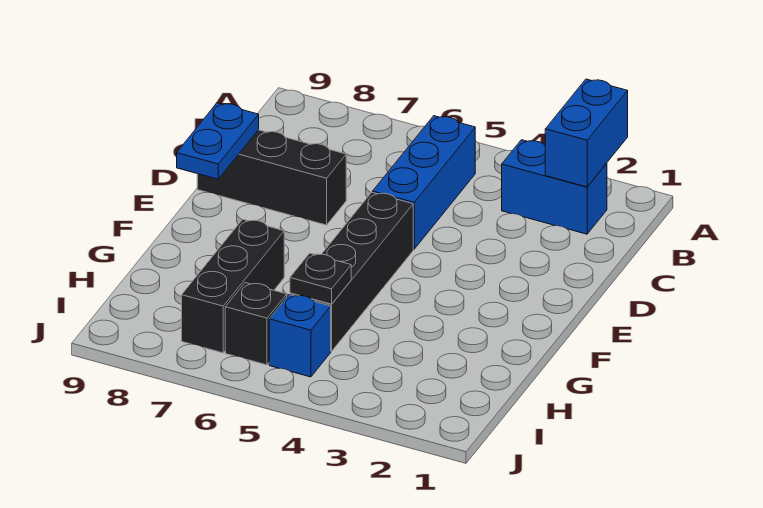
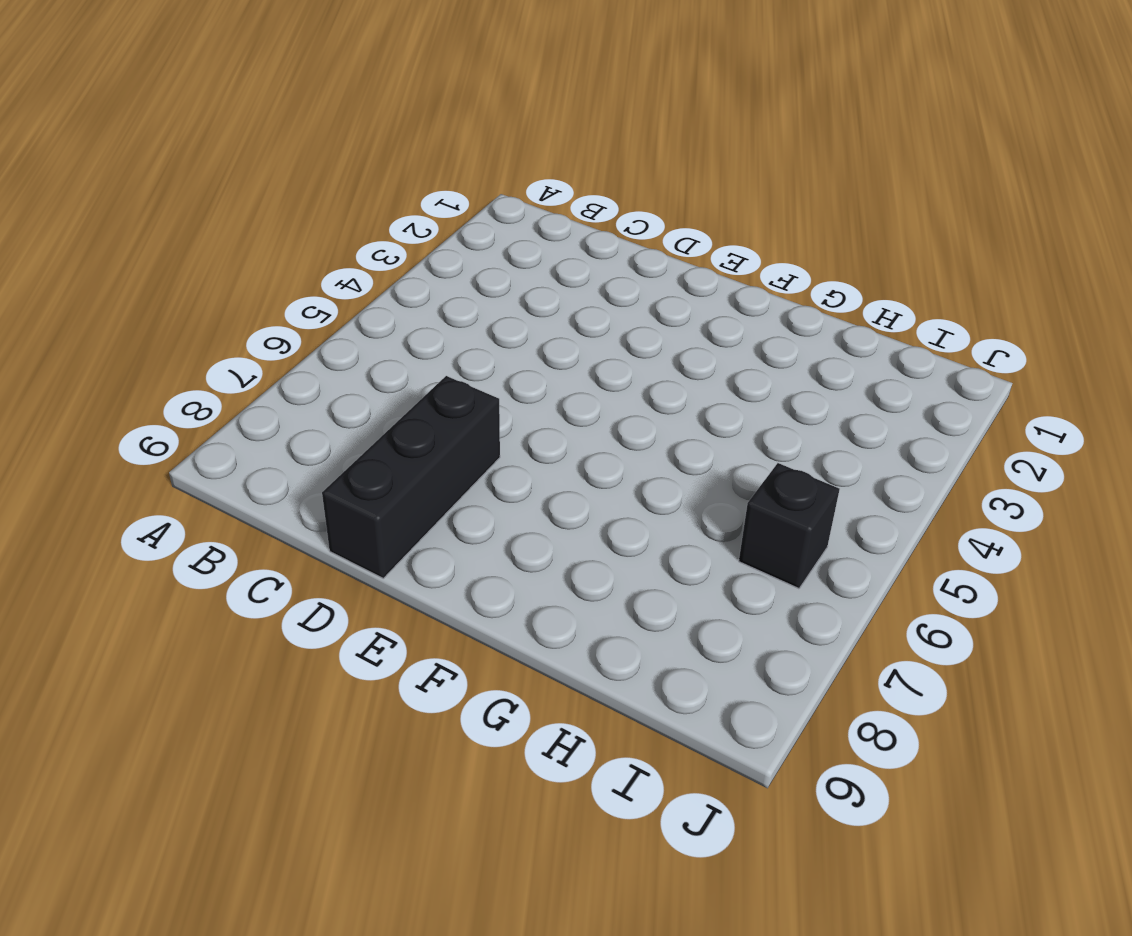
none -> blue brick B2:B3 level 1
none -> blue brick B5:D5 level 1

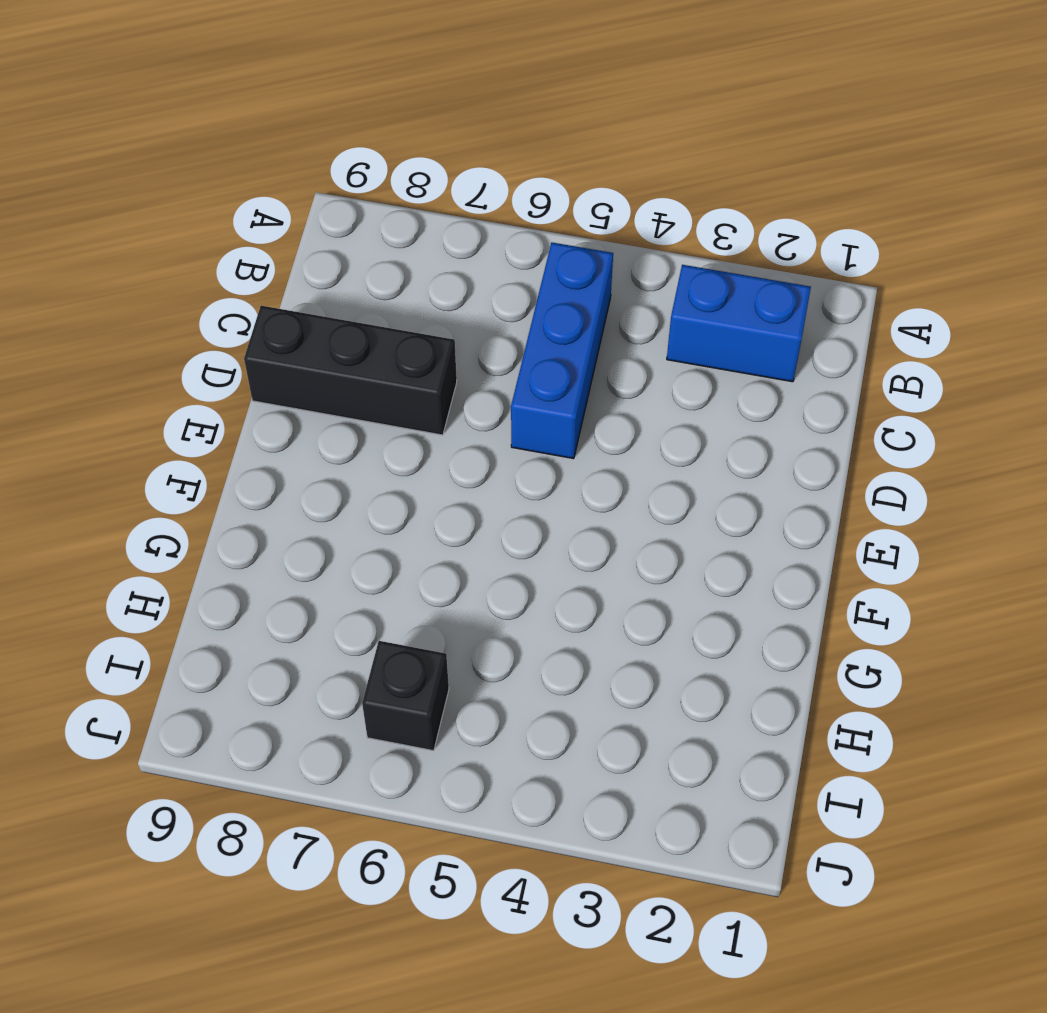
none -> black brick E5:H5 level 1
none -> black brick G7:I7 level 1

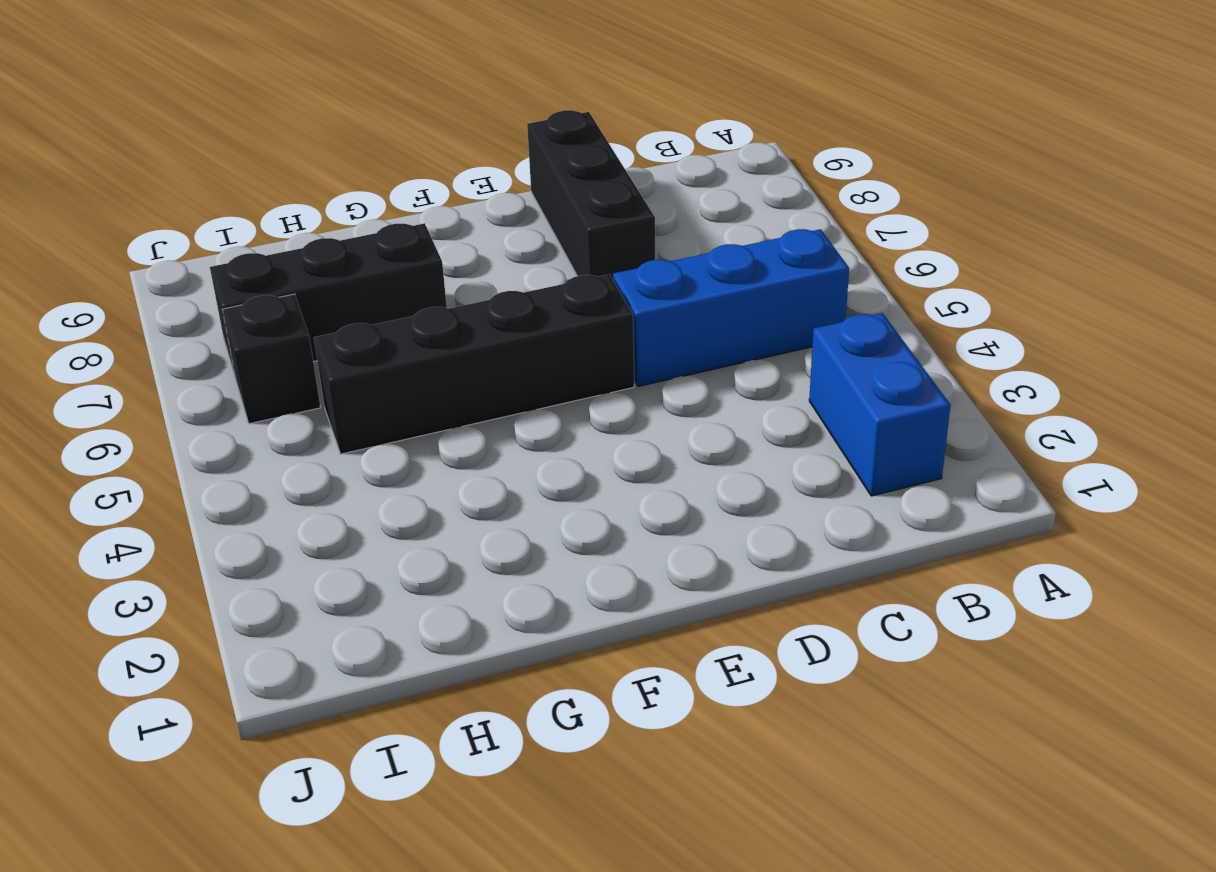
none -> blue brick I5 level 1
none -> blue brick A2:B2 level 2

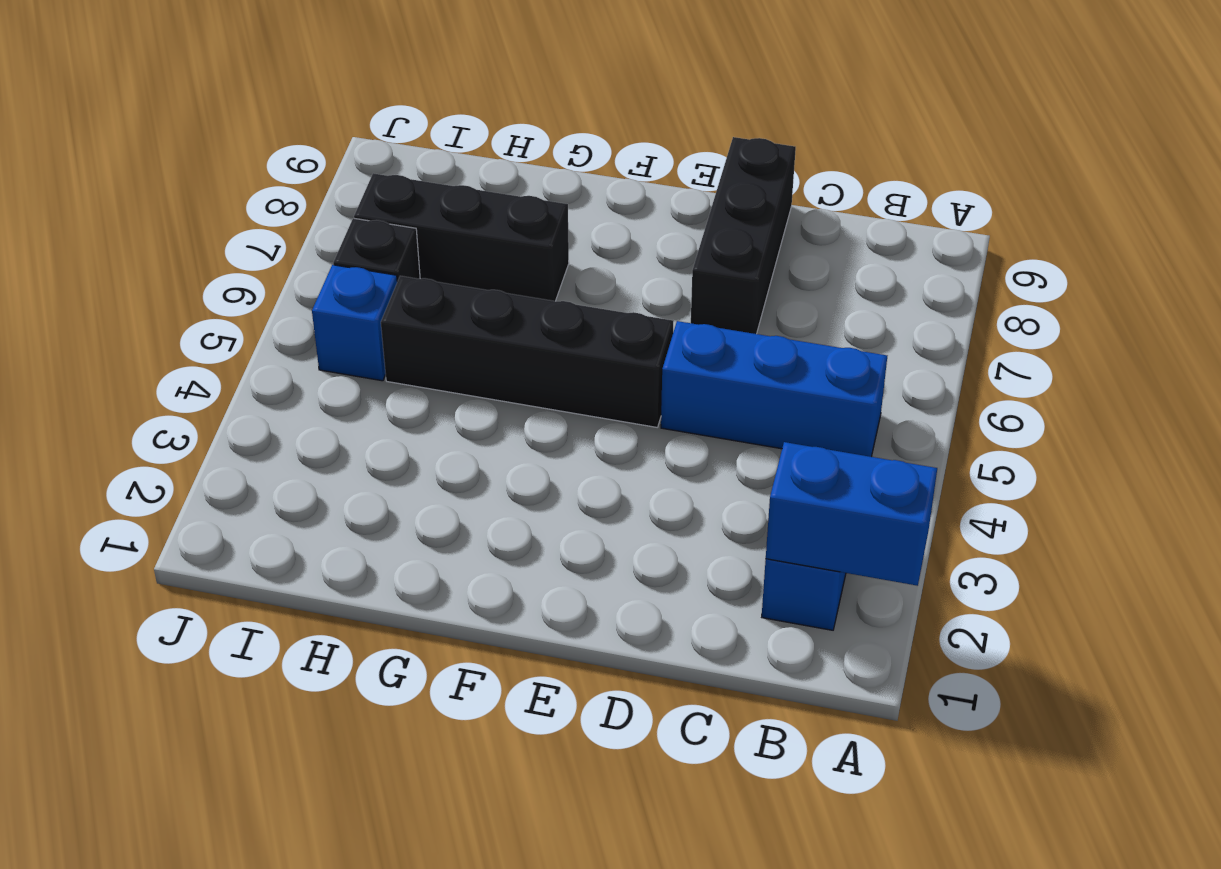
none -> blue plate D9:E9 level 2
none -> black plate H5 level 2

